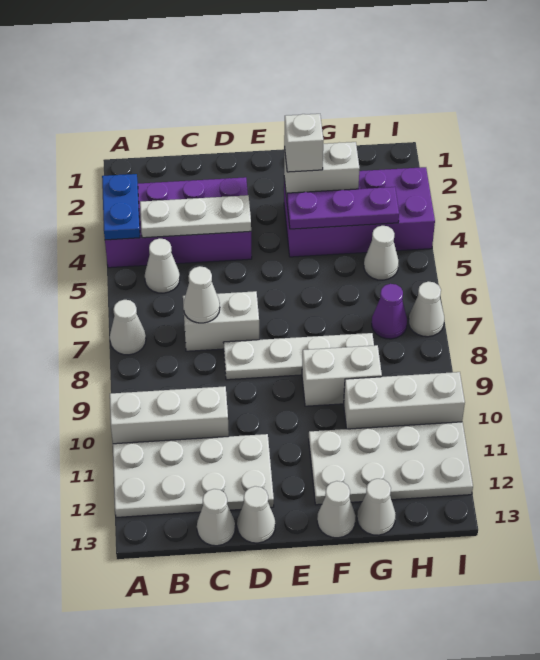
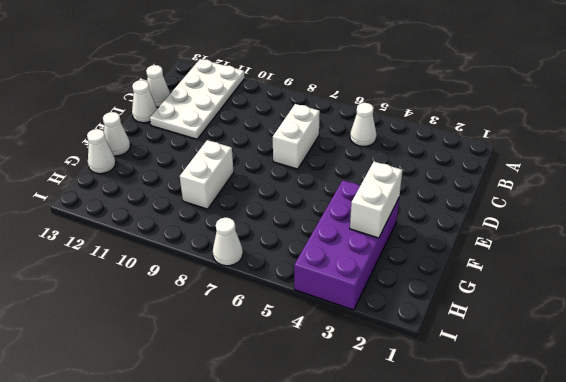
none -> purple brick A3:D4 level 1
none -> white cone A7 level 1
none -> white brick A10:C10 level 1

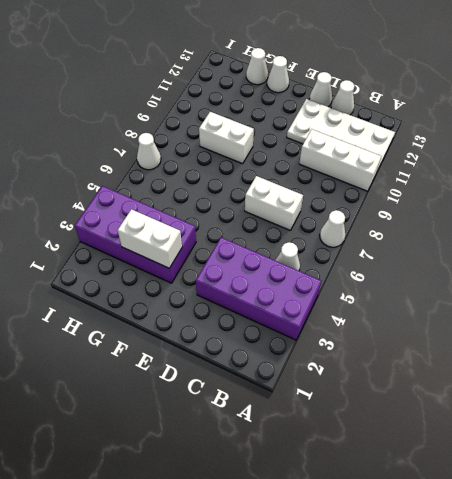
none -> white plate D8:G8 level 1
none -> white plate F11:I12 level 1
none -> white brick G10:I10 level 1

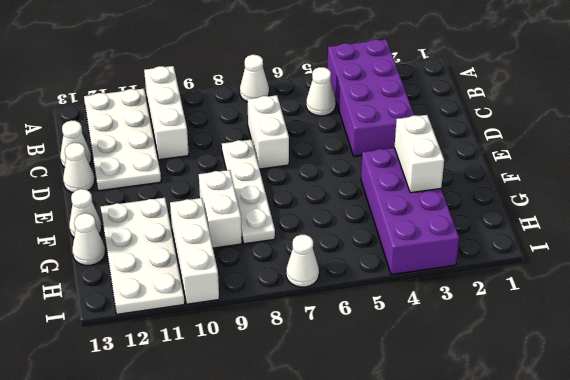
none -> white cone H5 level 1
none -> purple cone H7 level 1
none -> blue plate A3:A4 level 2

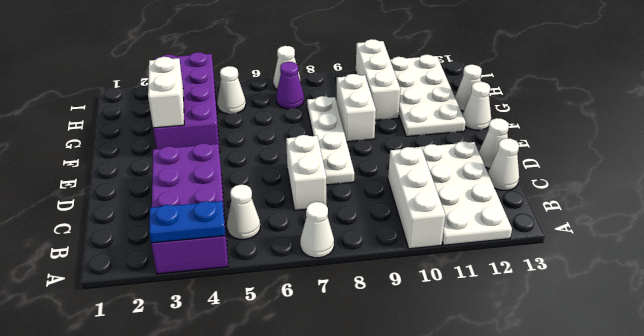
none -> white plate B4:D4 level 2
none -> white cone C7 level 2
none -> purple plate F4:H4 level 2

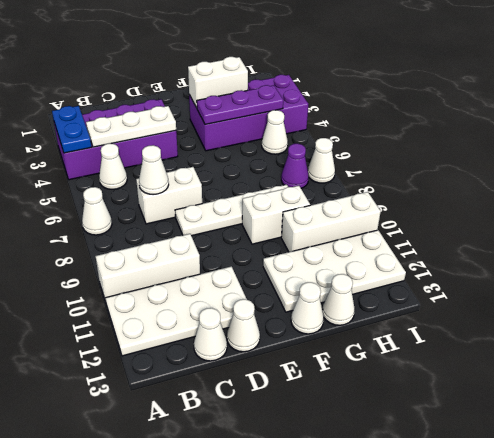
none -> white brick F3 level 3

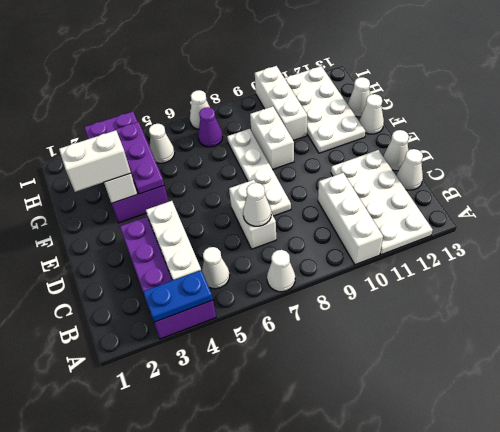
white brick F2:F3 level 3 -> white brick F3 level 3

